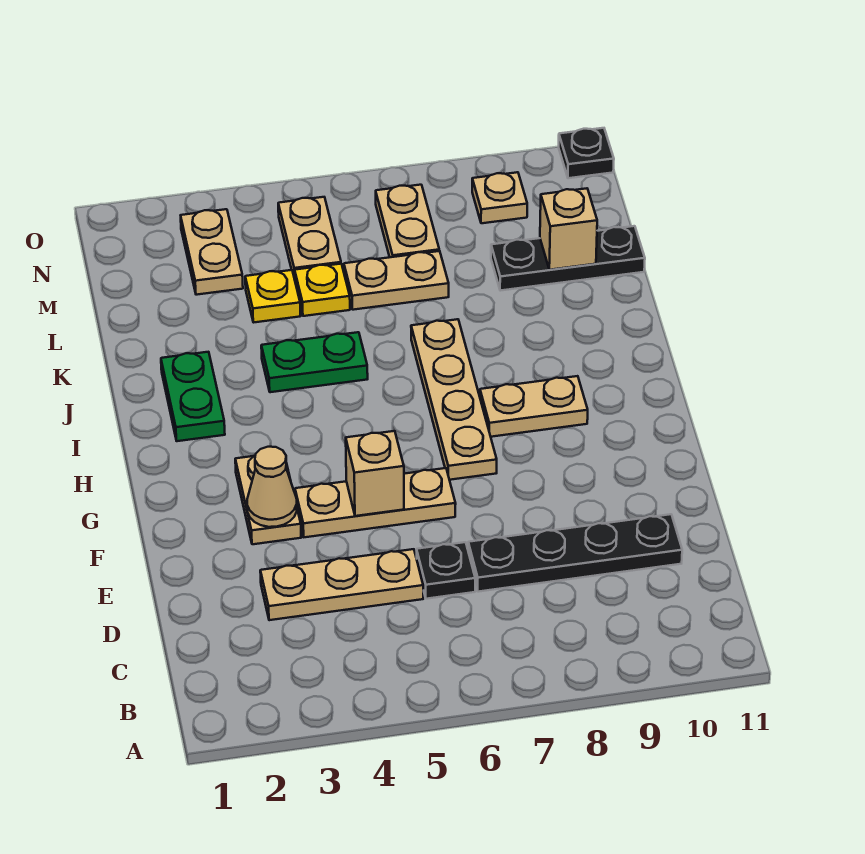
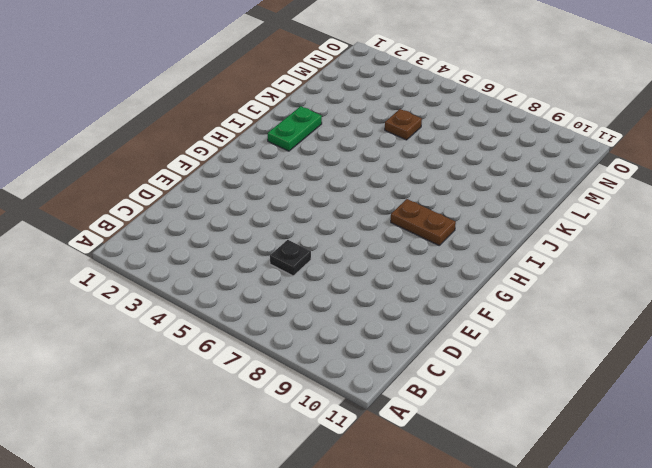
brown plate H8:H9 level 1 -> tan plate H8:H9 level 1
brown plate L5 level 1 -> yellow plate L5 level 1
none -> tan plate D3:D5 level 1
none -> black plate D7:D10 level 1
none -> tan plate F3:G3 level 1

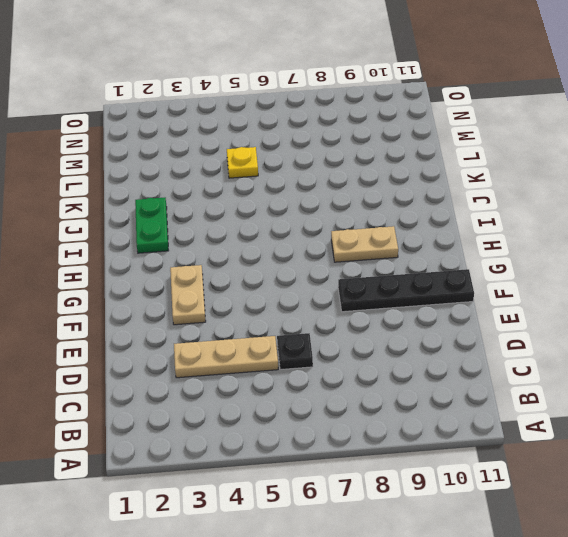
black plate F8:F11 level 1 -> black plate D7:D10 level 1
none -> tan plate F4:F6 level 1
none -> tan plate G7:J7 level 1
none -> green plate J4:J5 level 1

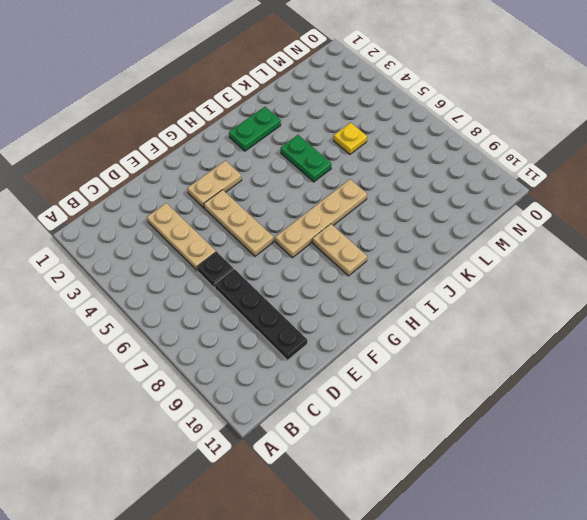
none -> yellow plate L4 level 1
none -> tan plate L6:L7 level 1
none -> black plate L9:L11 level 1

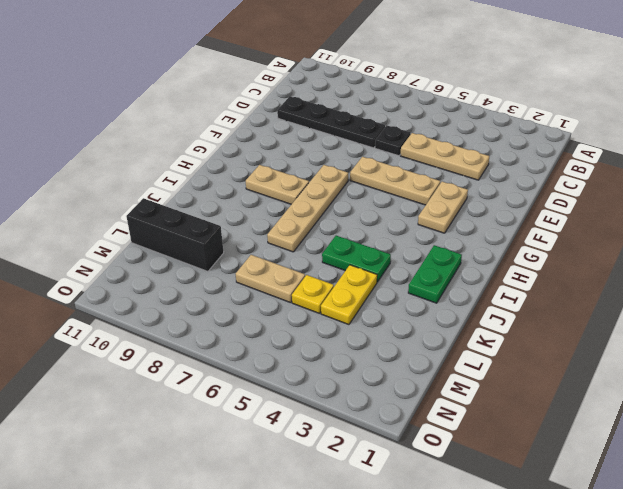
yellow plate K4:L4 level 1 -> yellow plate L4 level 1
black brick L9:L11 level 1 -> black plate L9:L11 level 1
none -> tan plate M3:N3 level 1
none -> tan plate M5:N5 level 1
none -> tan plate M7:N7 level 1

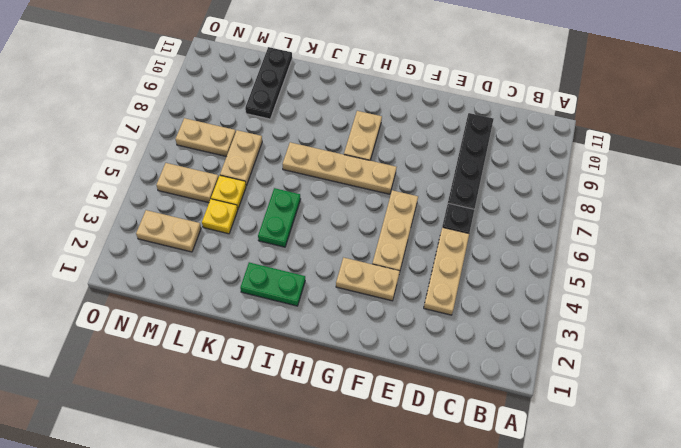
none -> tan plate N9 level 1
none -> black plate O11 level 1
none -> tan cone F3 level 2

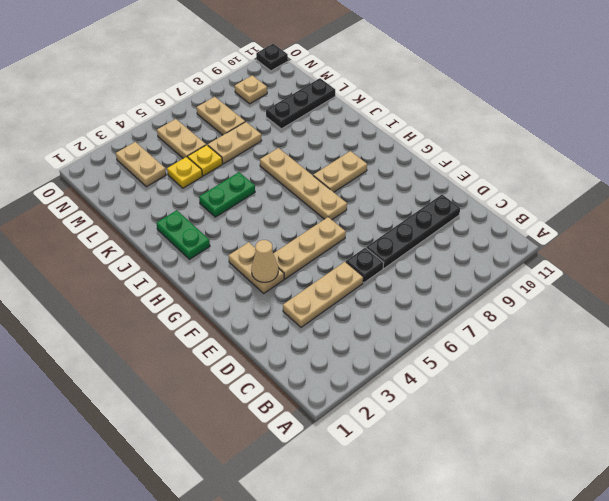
none -> tan brick F5 level 2
none -> tan brick L10 level 2

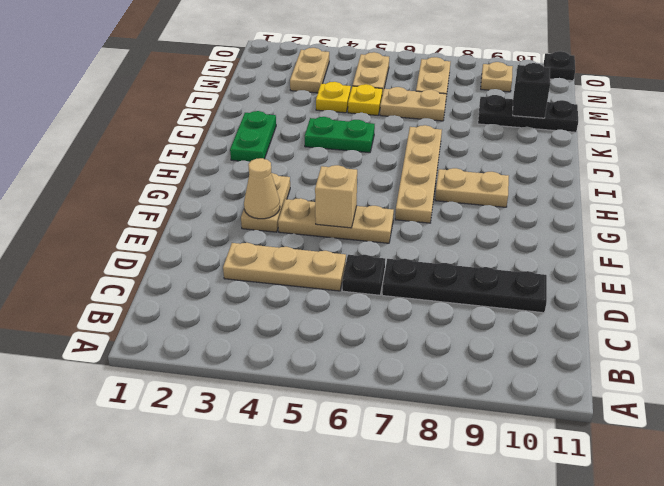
black brick L10 level 2 -> tan brick L10 level 2

